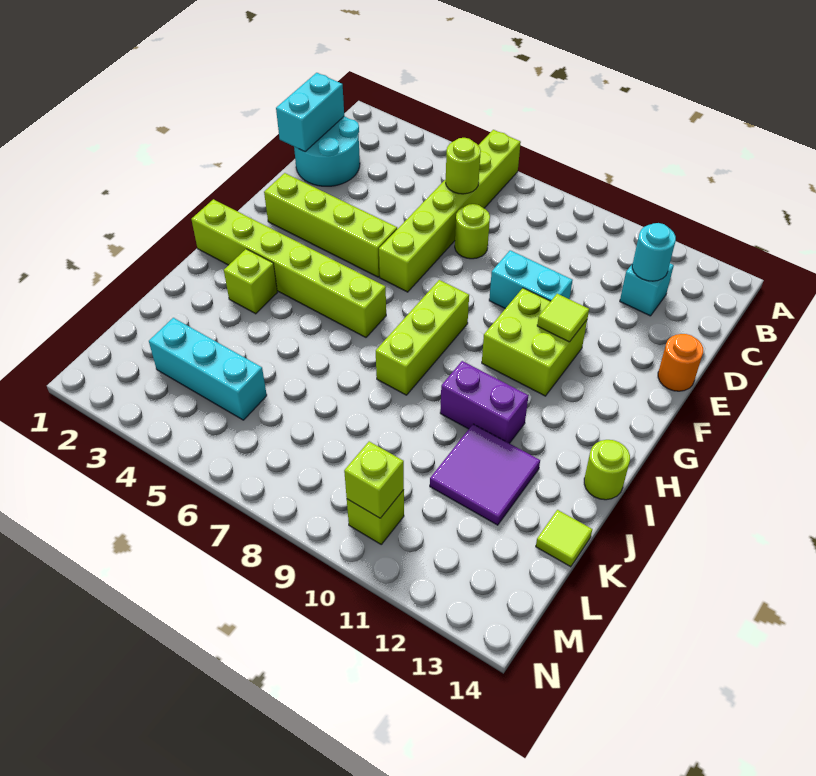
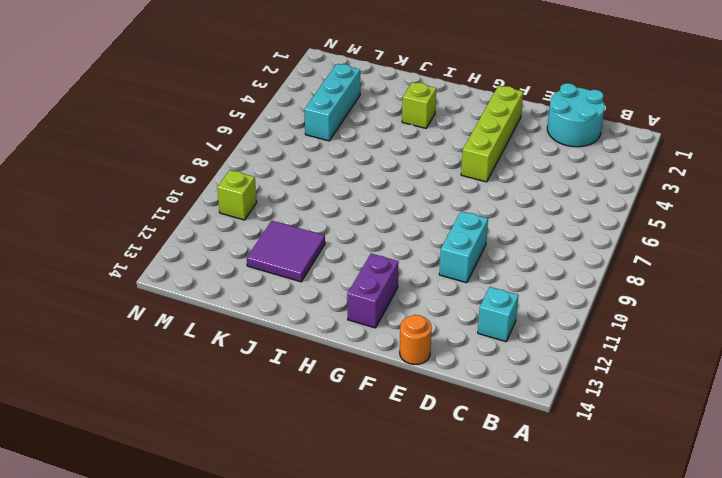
purple brick G12:G13 level 1 -> purple brick I10:I11 level 1
none -> lime brick A6:F6 level 1
none -> lime round brick D7 level 1
none -> lime brick F10:G11 level 1

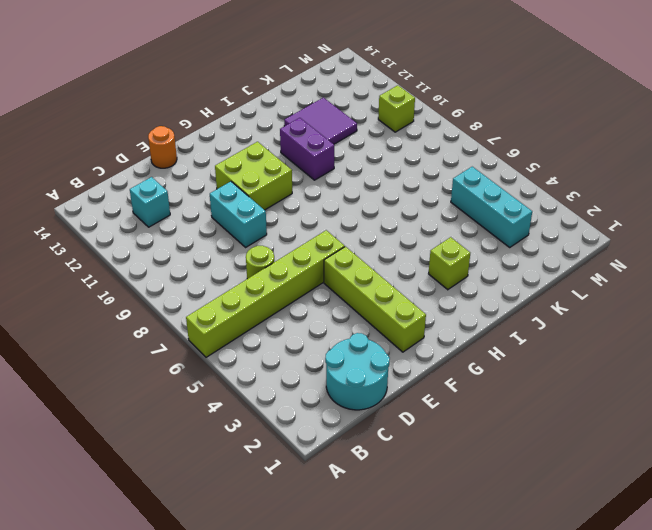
none -> lime brick G8:I8 level 1
none -> lime brick H1:H6 level 1
none -> lime round brick I14 level 1

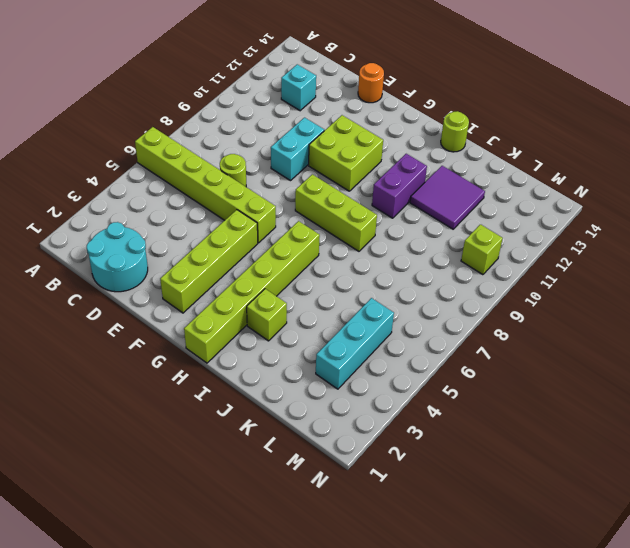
none -> lime tile K14 level 1
none -> cyan brick C1:D1 level 2
none -> lime round brick C6 level 2

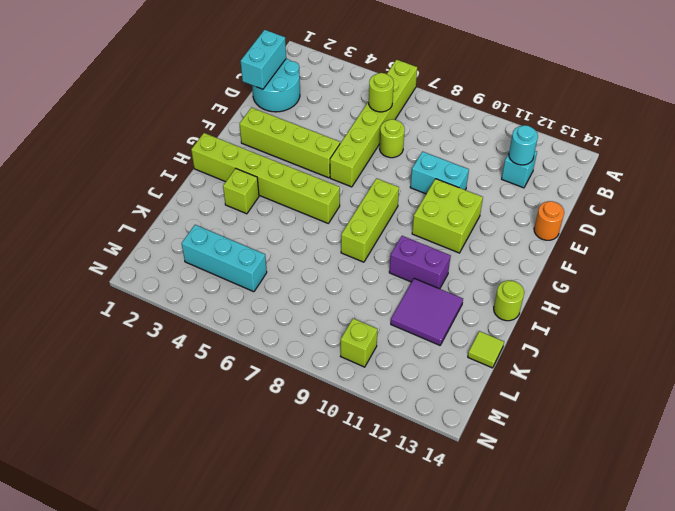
none -> lime tile F11 level 2
none -> lime brick M10 level 2

